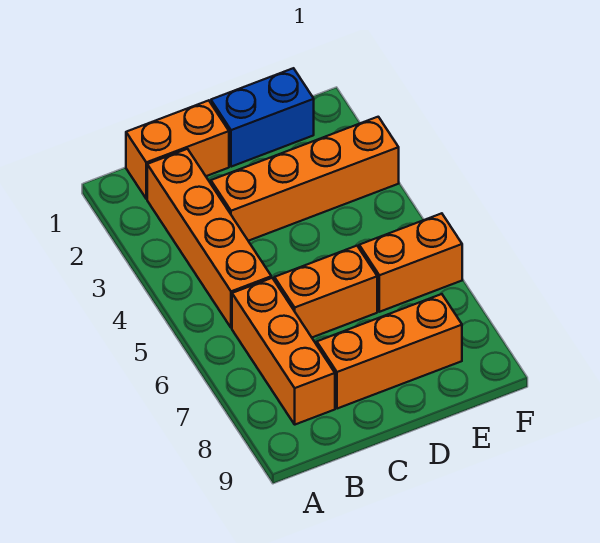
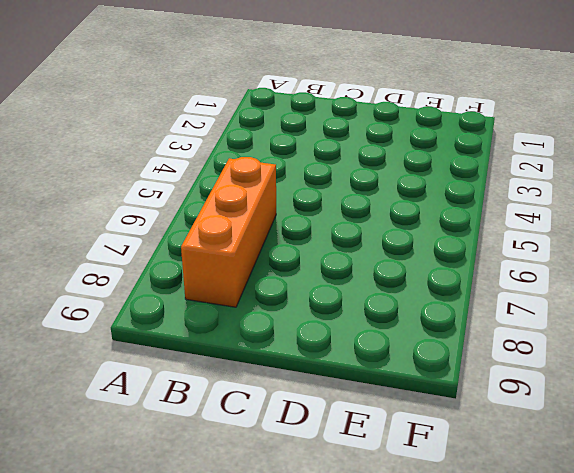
none -> orange brick B1:C1 level 1
none -> orange brick B2:B5 level 1

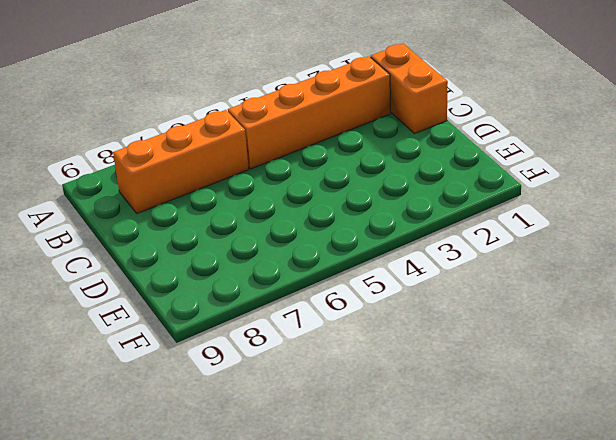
none -> orange brick C3:F3 level 1
none -> orange brick C6:D6 level 1

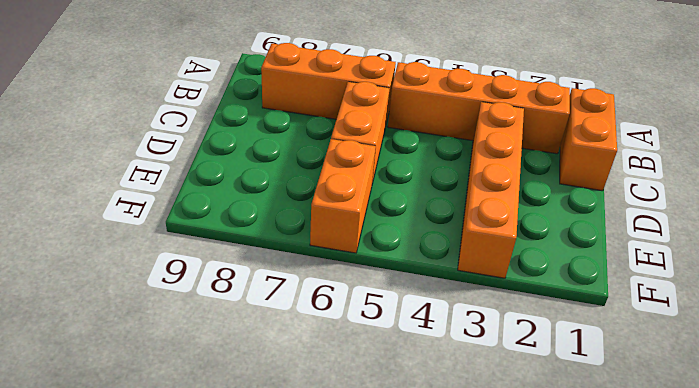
none -> orange brick C8:E8 level 1
none -> blue brick D1:E1 level 1

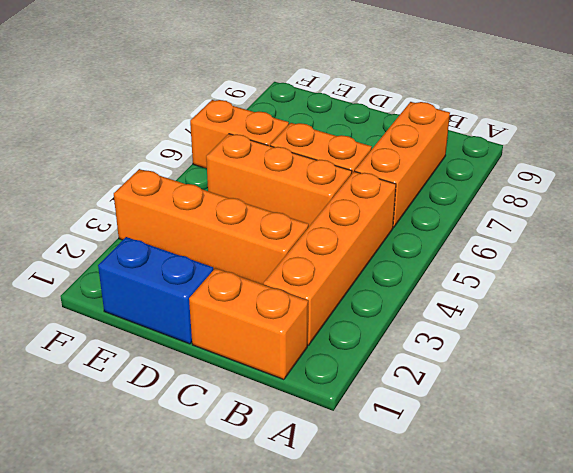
orange brick C5:E5 level 1 -> orange brick C8:E8 level 1

